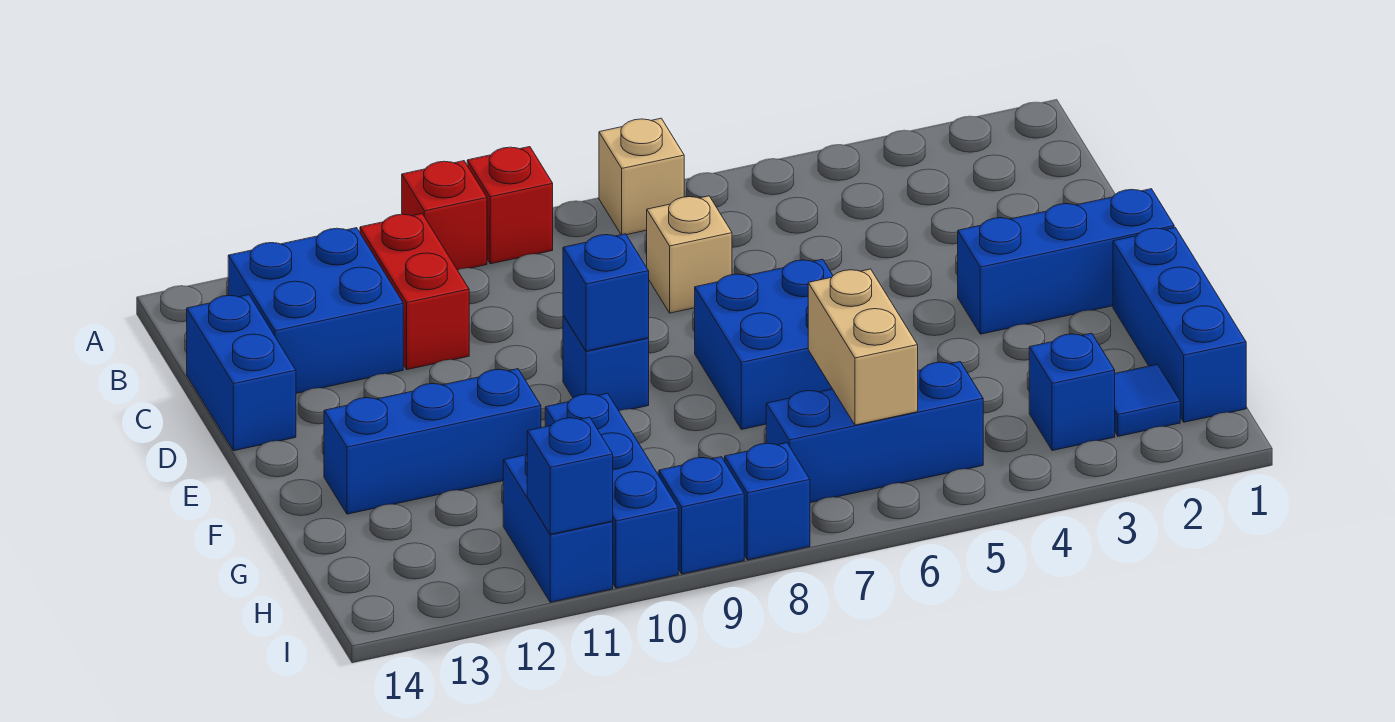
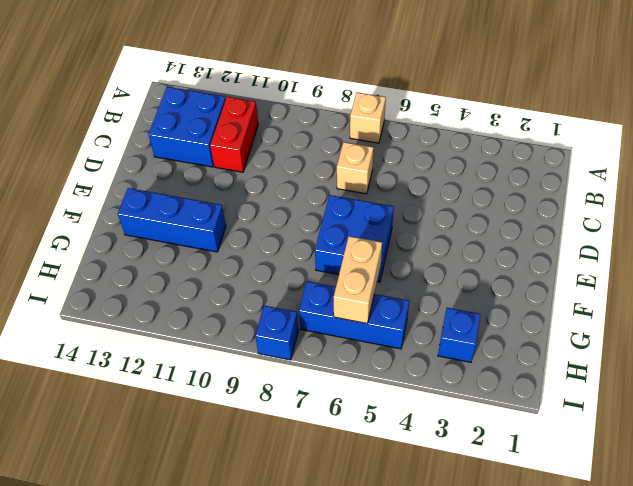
none -> red brick A9 level 1
none -> red brick A10 level 1
none -> blue brick C14:D14 level 1

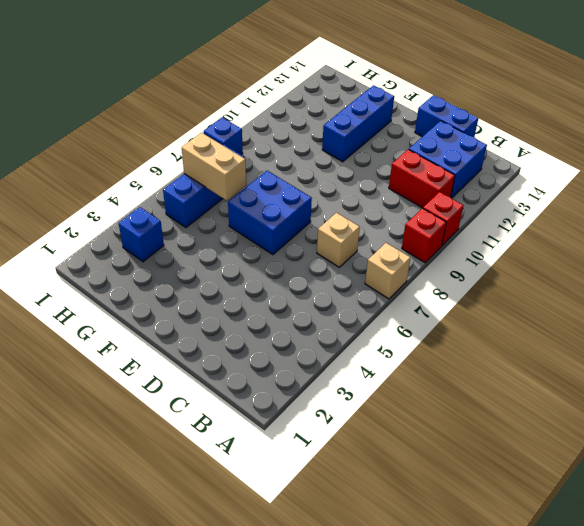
none -> blue brick E1:E3 level 1
none -> blue brick E9 level 1
none -> blue brick F1:H1 level 1

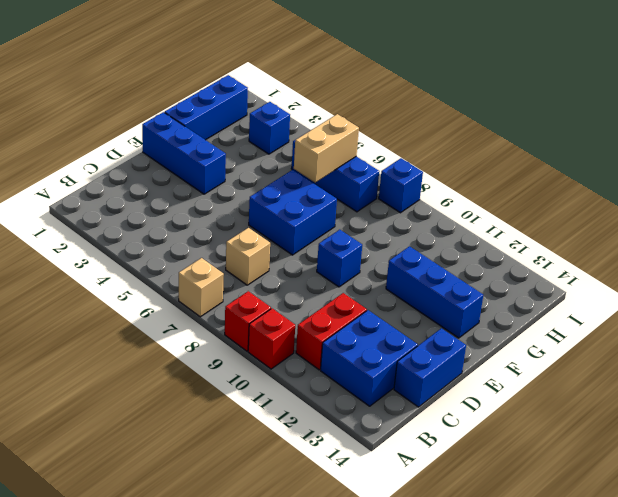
none -> blue brick G10:I10 level 1
none -> blue tile H2 level 1
none -> blue brick H11:I11 level 1

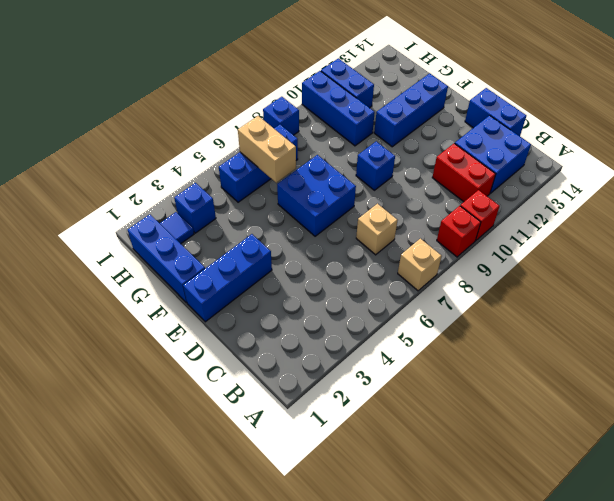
none -> blue brick I9 level 1
none -> blue brick E9 level 2
none -> blue brick I11 level 2

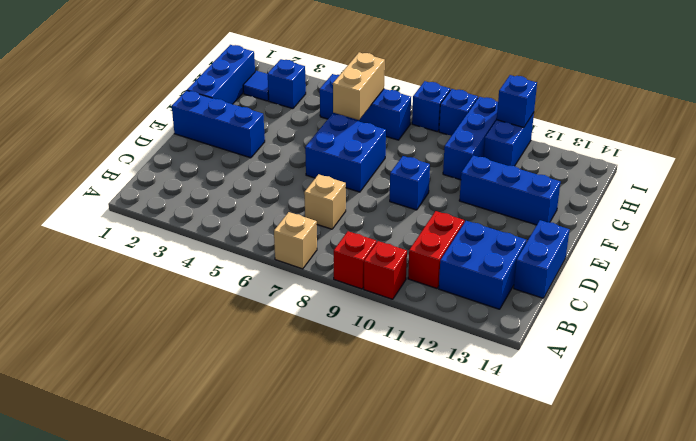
none -> blue brick E9 level 2

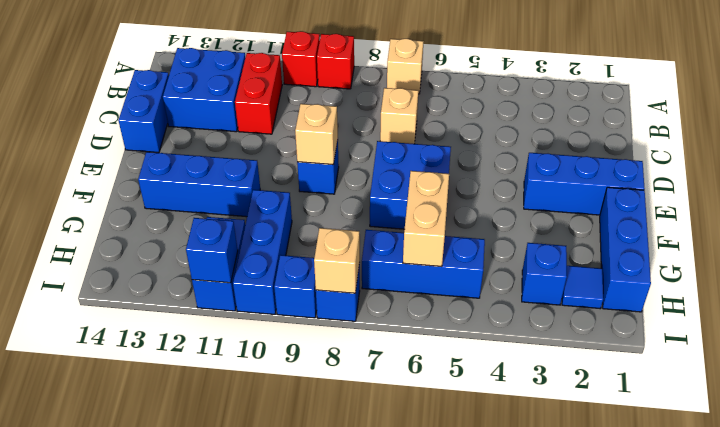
tan brick E9 level 2 -> blue brick E9 level 2
tan brick I8 level 2 -> none

